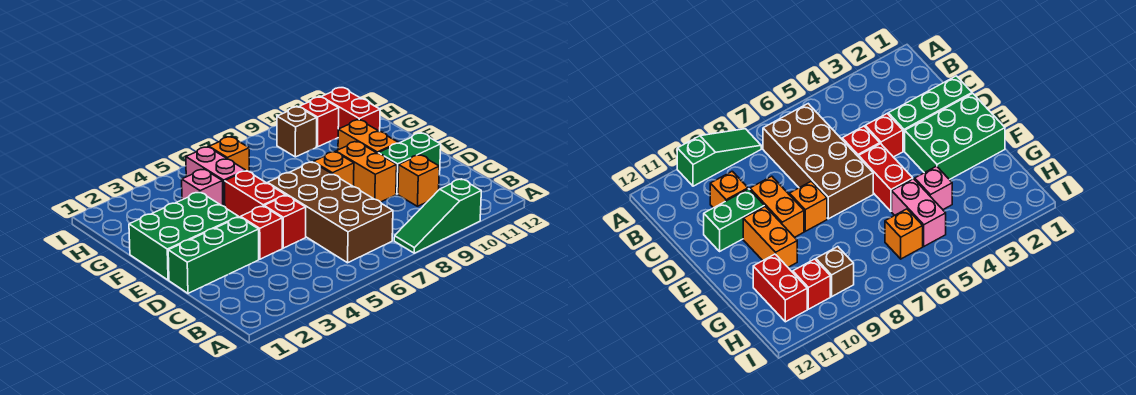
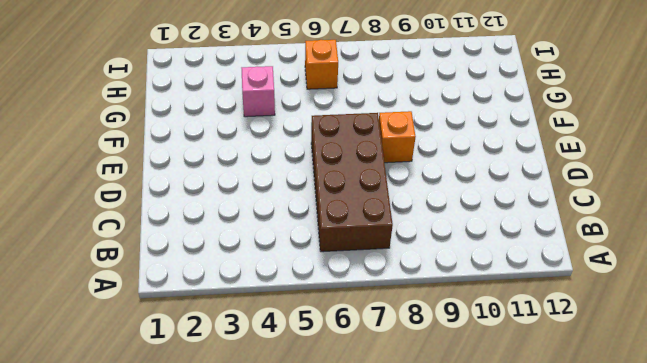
none -> green slope A8:A10 level 1 top 10
none -> orange brick C10 level 1
none -> green brick D1:D3 level 1

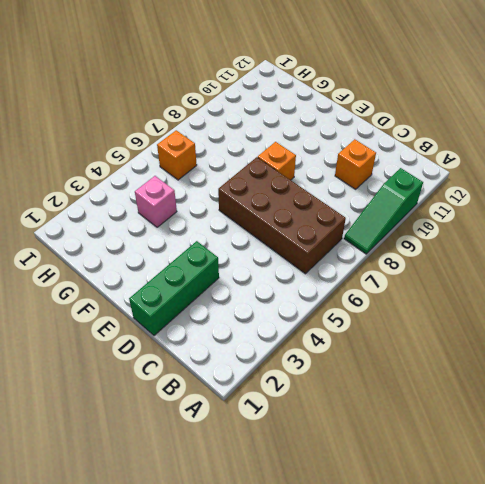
none -> red brick D4 level 1
none -> red brick D5 level 1
none -> orange brick D9:E9 level 1

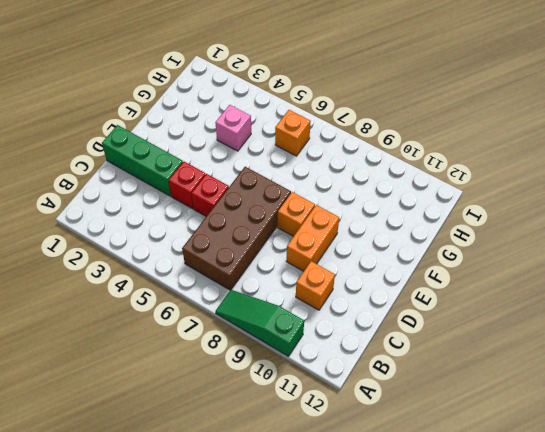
none -> green brick D10:D11 level 1
none -> green brick E1:F3 level 1
none -> red brick E5:F5 level 1

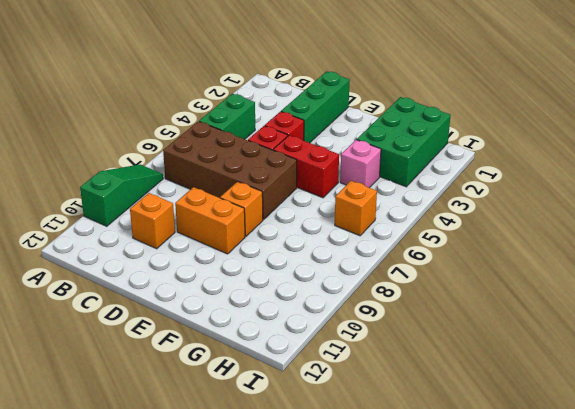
green brick B4:B5 level 1 -> green brick D10:D11 level 1
green brick G1:H3 level 1 -> green brick E1:F3 level 1
none -> orange brick E10:F10 level 1
none -> pink brick G5:H5 level 1
none -> red brick G11:H11 level 1

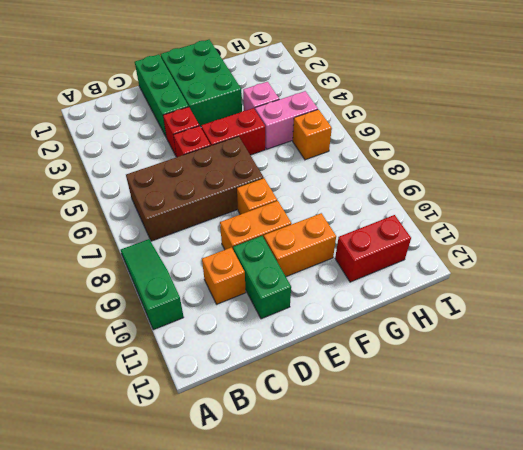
none -> brown brick H9 level 1
none -> red brick H10 level 1

